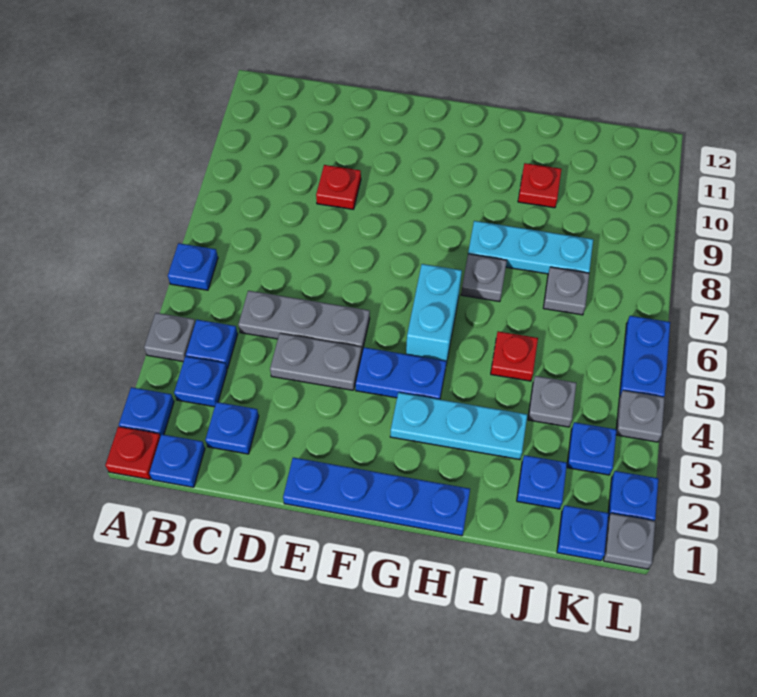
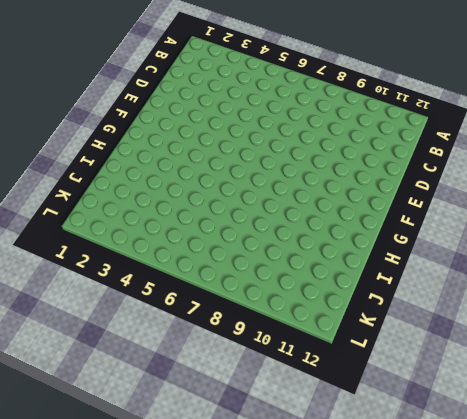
none -> red plate A1 level 1
none -> blue plate A2 level 1
none -> grey plate A4 level 1

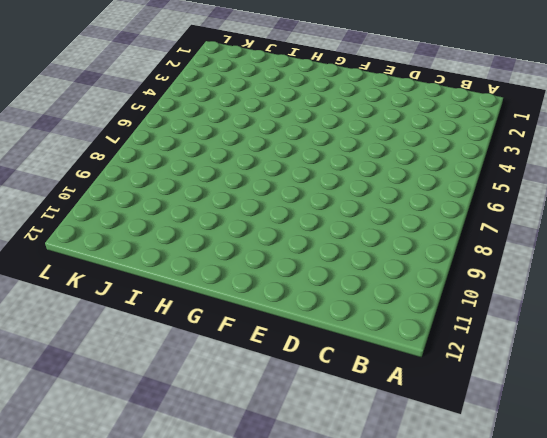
none -> red plate A1 level 1
none -> blue plate A2 level 1
none -> grey plate A4 level 1

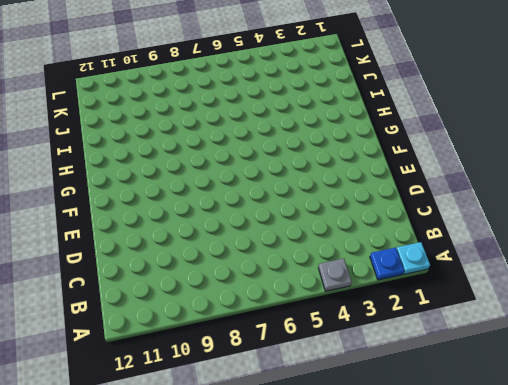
cyan plate A1 level 1 -> red plate A1 level 1
none -> blue plate A6 level 1
none -> blue plate B1 level 1
none -> blue plate B3 level 1

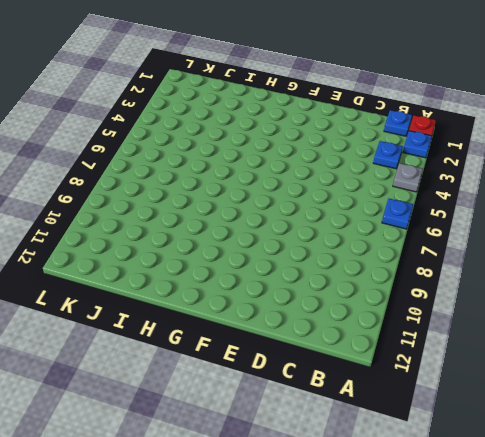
none -> blue plate B4 level 1
none -> blue plate C2 level 1
none -> grey plate C5:E5 level 1

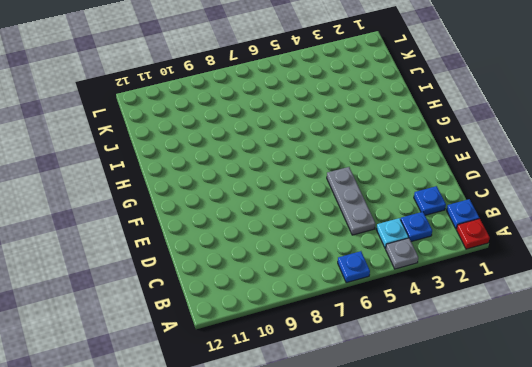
cyan plate B4 level 1 -> blue plate B4 level 1
none -> blue plate A2 level 1
none -> grey plate D4:E4 level 1
none -> red plate D9 level 1

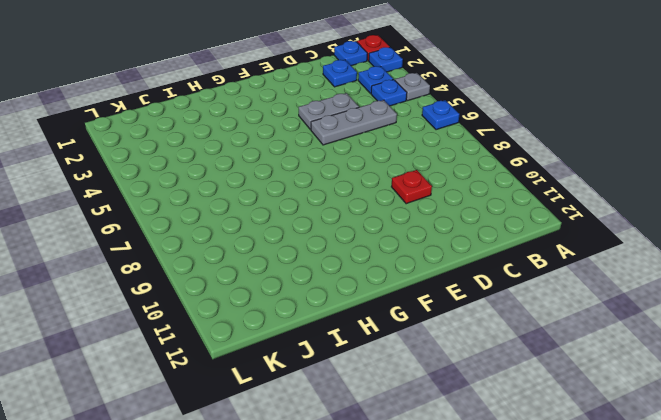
none -> blue plate E1:H1 level 1
none -> blue plate F4:G4 level 1
none -> cyan plate G3:I3 level 1

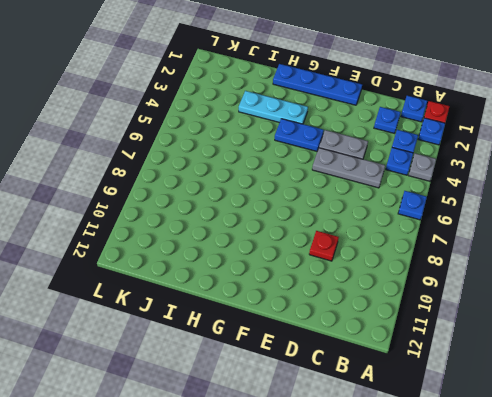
none -> cyan brick G5:G6 level 1
none -> grey plate H7 level 1
none -> cyan plate H8:J8 level 1

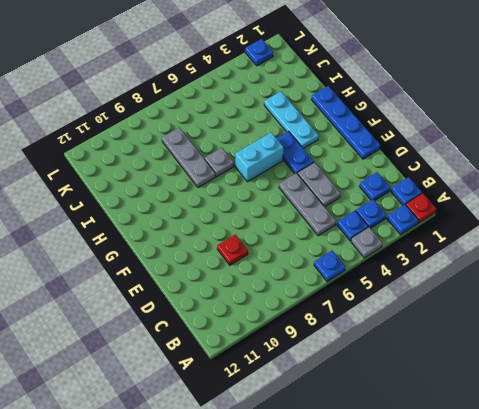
grey plate H8:J8 level 1 -> cyan plate H8:J8 level 1
none -> red plate I5 level 1
none -> red plate I10 level 1
none -> blue plate J2 level 1

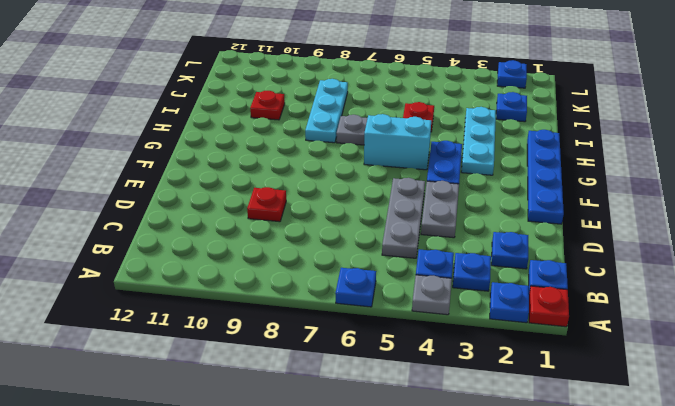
none -> grey plate J4 level 1
none -> grey plate J7 level 1
none -> blue plate K1 level 1

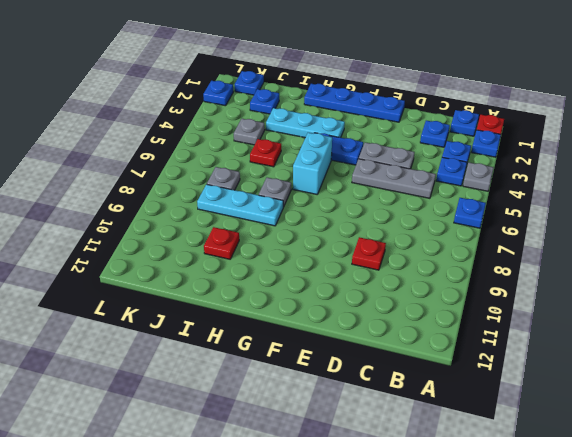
none -> blue plate K3 level 1
none -> grey plate L1 level 1
none -> grey plate L4 level 1

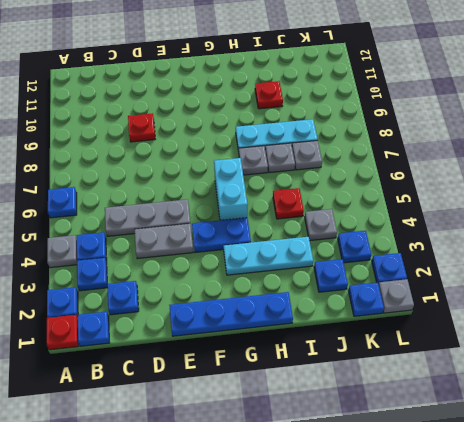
grey plate I7 level 1 -> grey plate L4 level 1
none -> blue plate L5:L6 level 1

